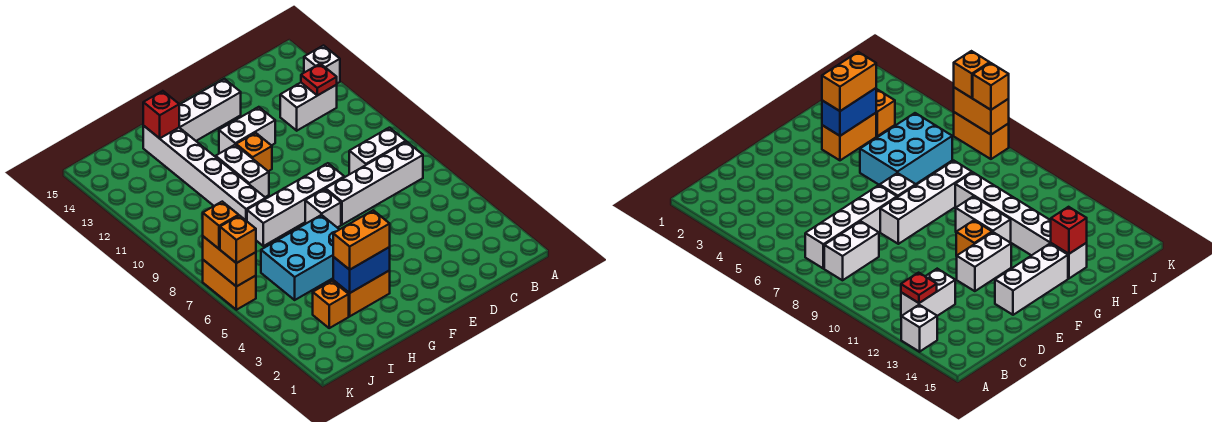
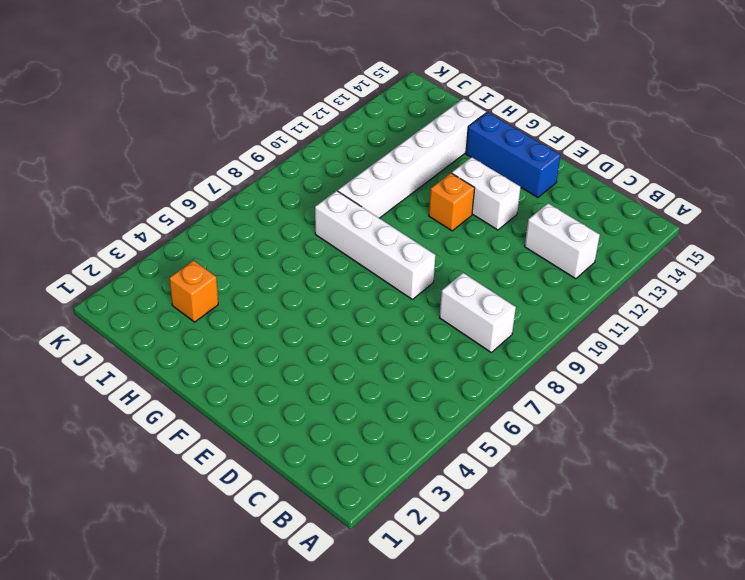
blue brick E14:G14 level 1 -> white brick E14:G14 level 1
none -> white brick A13 level 1
none -> white brick B7:E7 level 1
none -> white brick F7 level 1

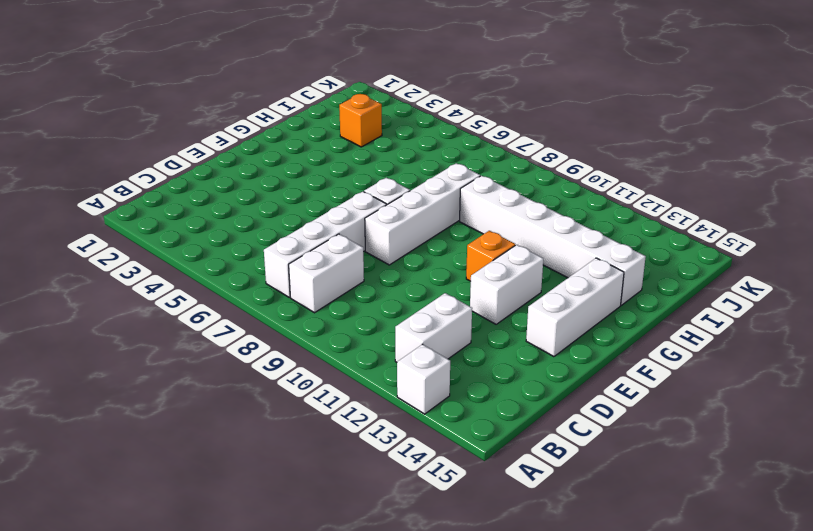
none -> orange brick G3:H3 level 1
none -> cyan brick G5:I6 level 1
none -> white brick G10:G11 level 1

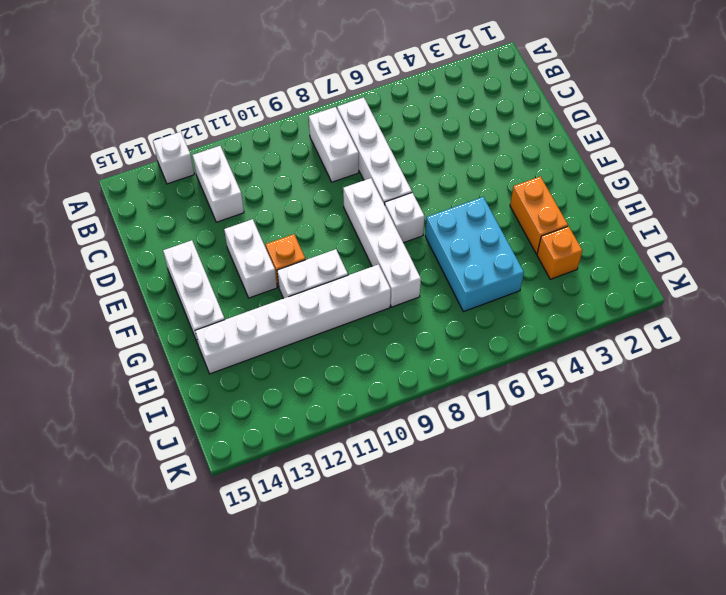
none -> orange brick K6:K7 level 1
none -> red plate B12 level 2
none -> blue brick G3:H3 level 2

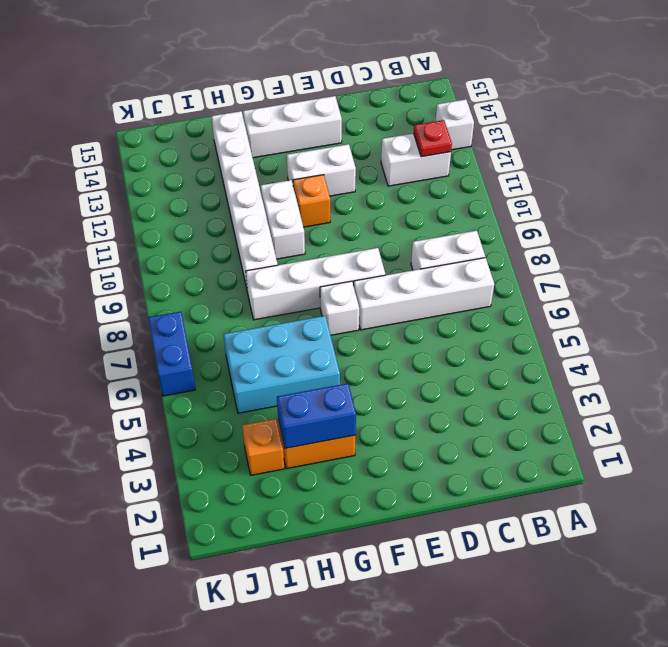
blue brick K6:K7 level 1 -> orange brick K6:K7 level 1
none -> red brick H14 level 2
none -> orange brick K6:K7 level 2
none -> orange brick G3:H3 level 3

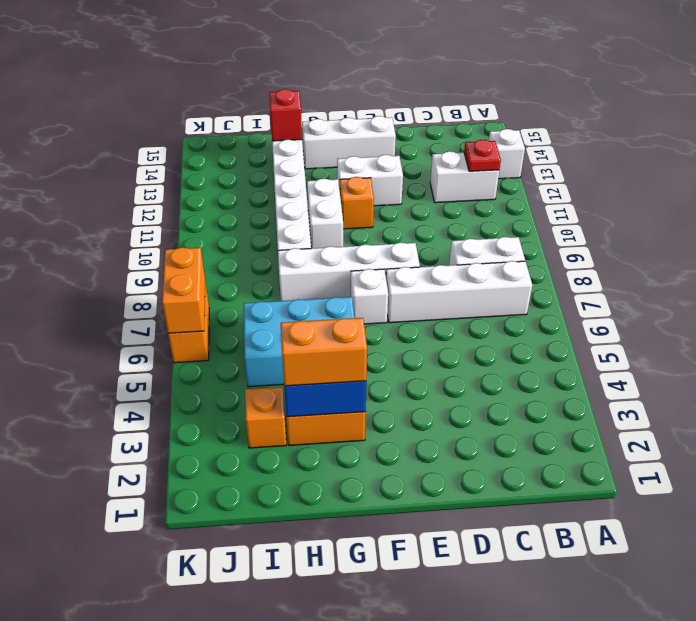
none -> orange brick K6 level 3
none -> orange brick K7 level 3

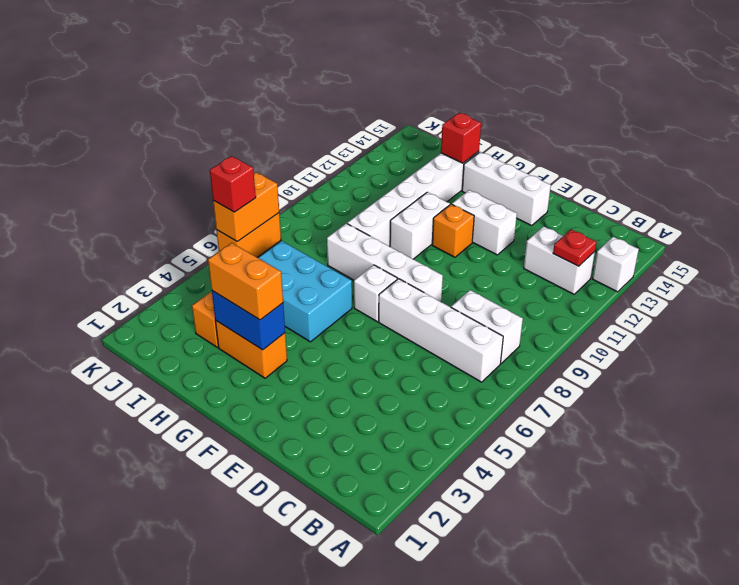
red brick K6 level 3 -> orange brick K6 level 3
none -> orange brick K7 level 3

